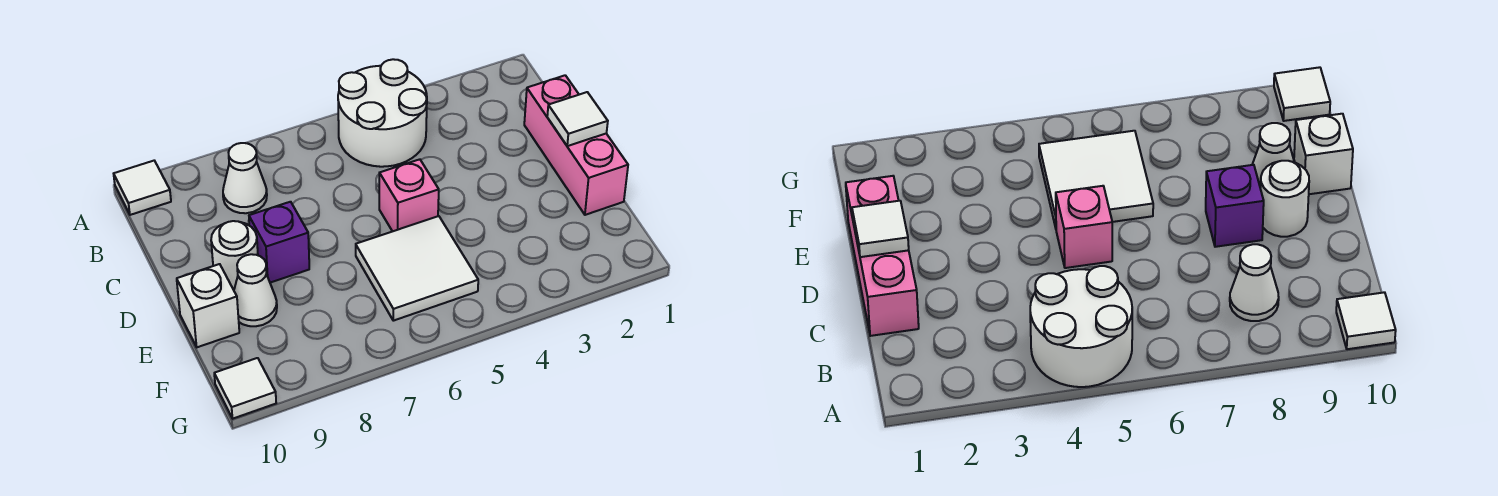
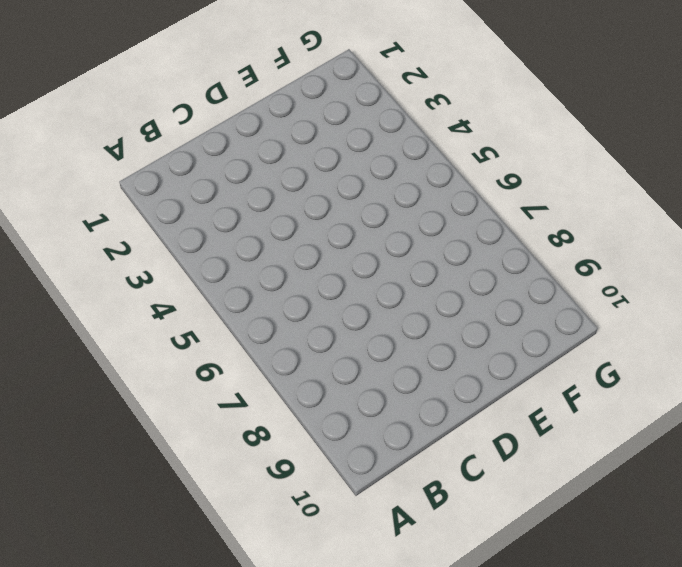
none -> white round brick A4:B5 level 1
none -> white tile A10 level 1
none -> white cone B8 level 1

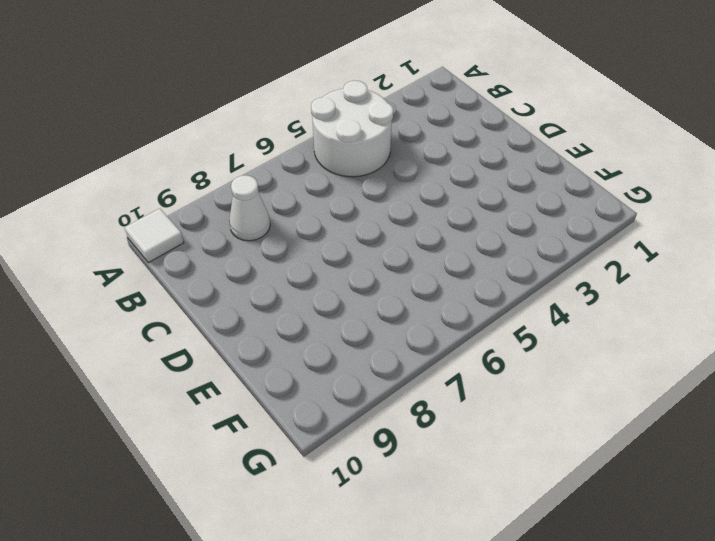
none -> pink brick C1:E1 level 1
none -> pink brick D5 level 1
none -> purple brick D8 level 1

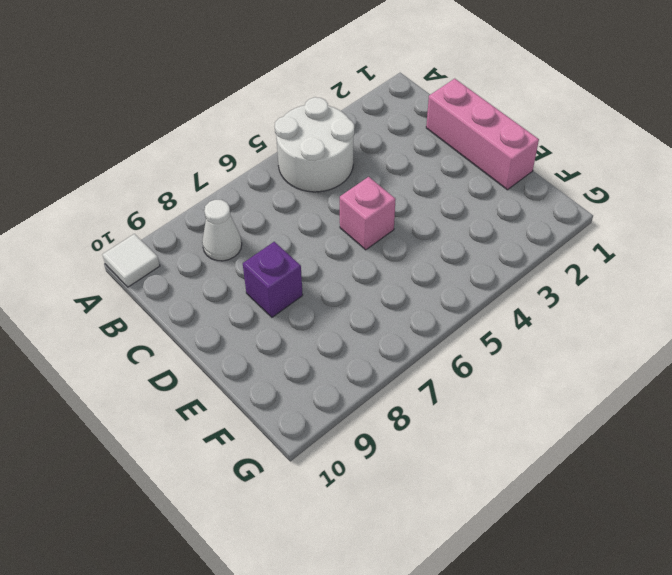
none -> white round brick D9 level 1
none -> white tile E5:F6 level 1
none -> white cone E9 level 1

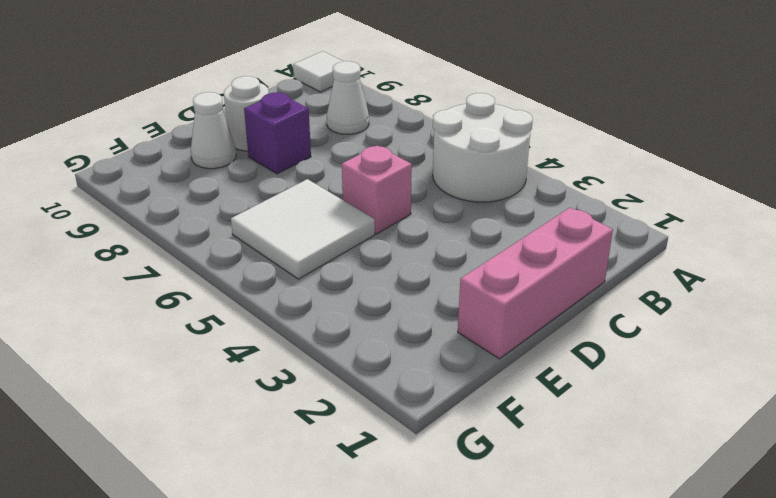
none -> white brick E10 level 1
none -> white tile G10 level 1
none -> white tile D1 level 2

